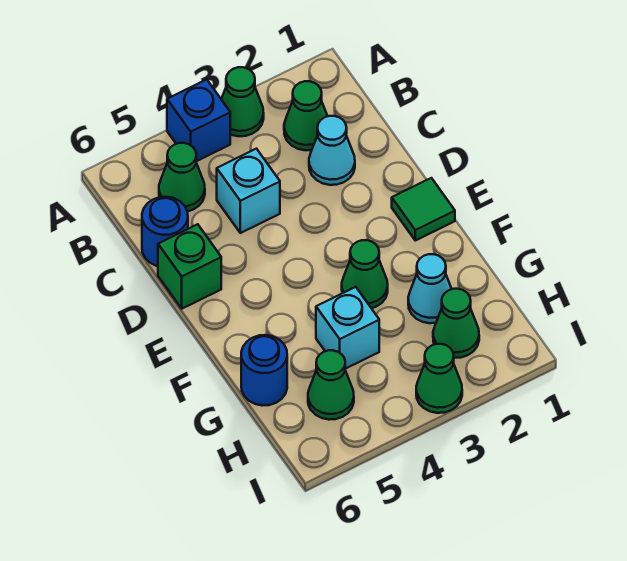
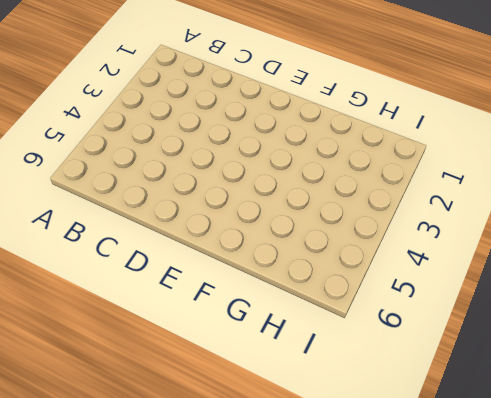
none -> green cone A3 level 1
none -> blue brick A4 level 1
none -> green cone B2 level 1

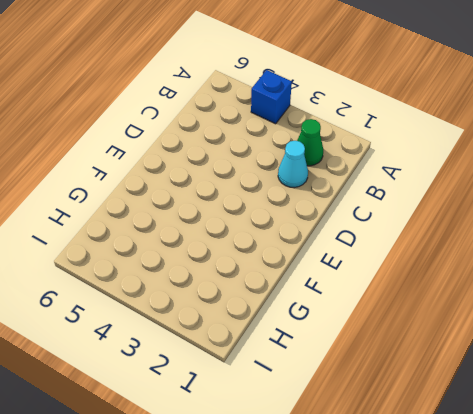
none -> green cone A3 level 1
none -> green cone B5 level 1
none -> cyan brick C4 level 1

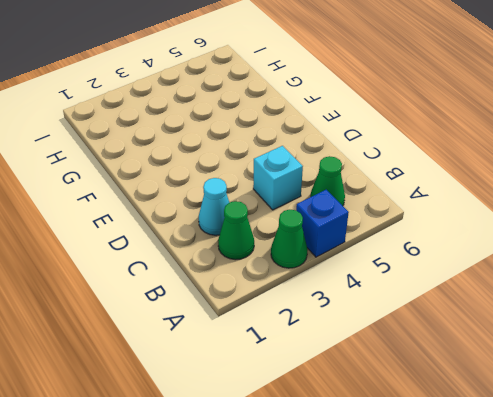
none -> blue round brick C6 level 1
none -> green brick D6 level 1
none -> green tile E1 level 1

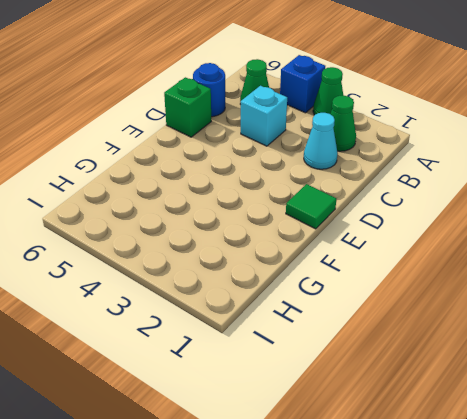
none -> green cone F3 level 1
none -> cyan cone G2 level 1
none -> cyan brick G4 level 1

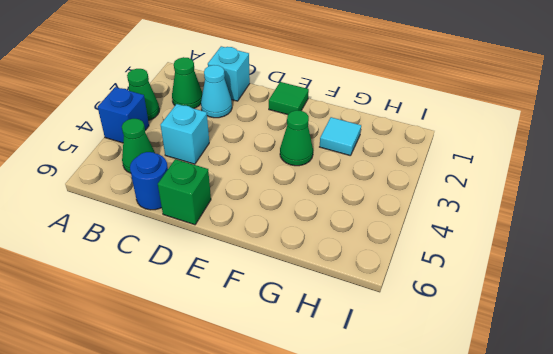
cyan brick C1 level 1 -> cyan brick G4 level 1
cyan tile G2 level 1 -> cyan cone G2 level 1
none -> blue round brick G6 level 1
none -> green cone H2 level 1
none -> green cone H5 level 1

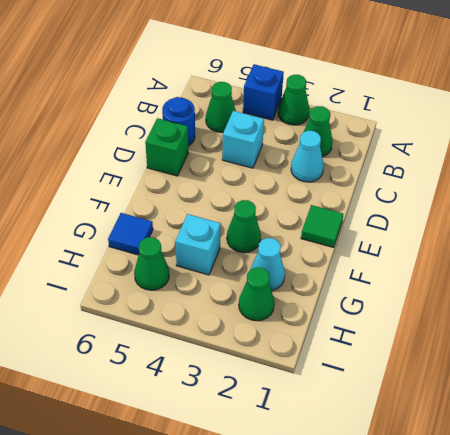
blue tile G6 level 1 -> blue round brick G6 level 1
none -> green cone I3 level 1

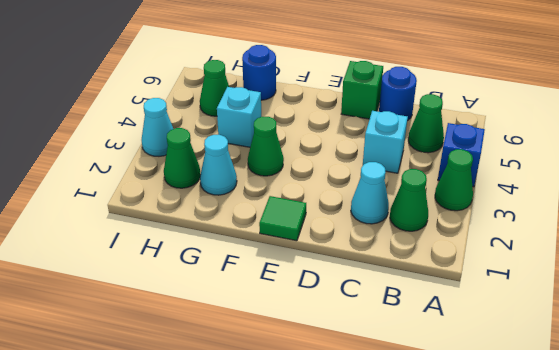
cyan cone I3 level 1 -> green cone I3 level 1

